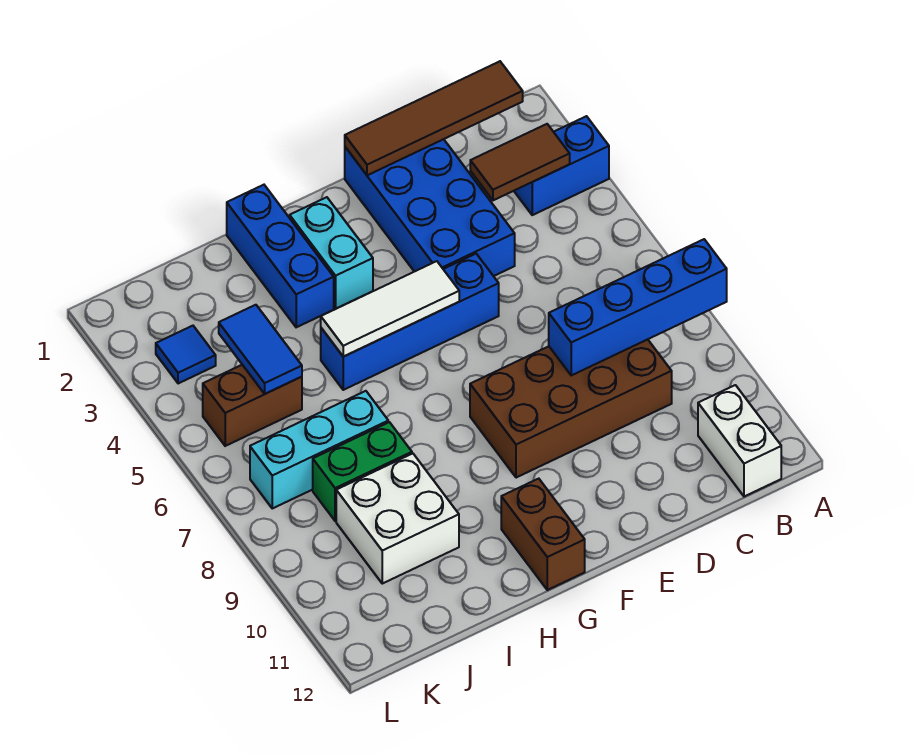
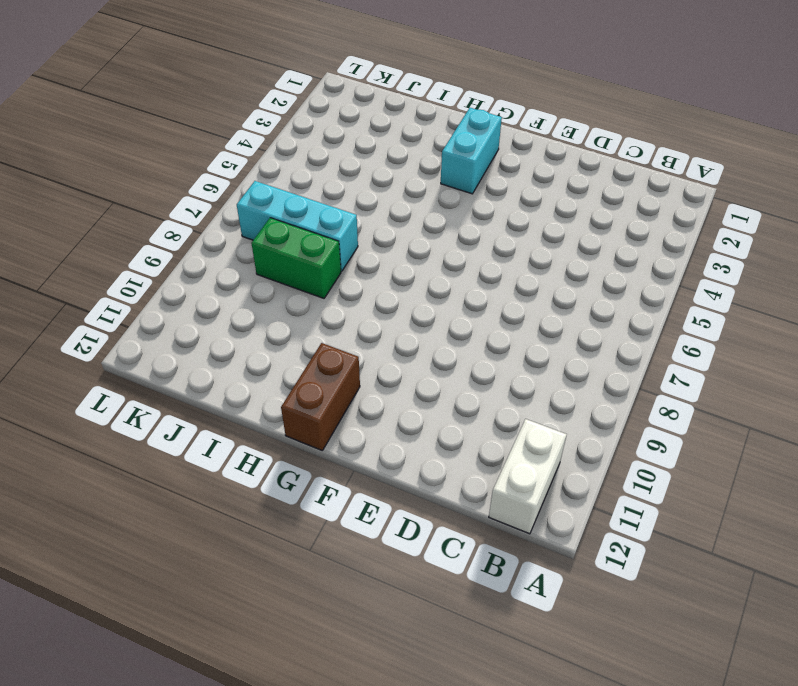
none -> blue brick A3:B3 level 1
none -> brown brick C8:F9 level 1
none -> blue brick D1:E4 level 1

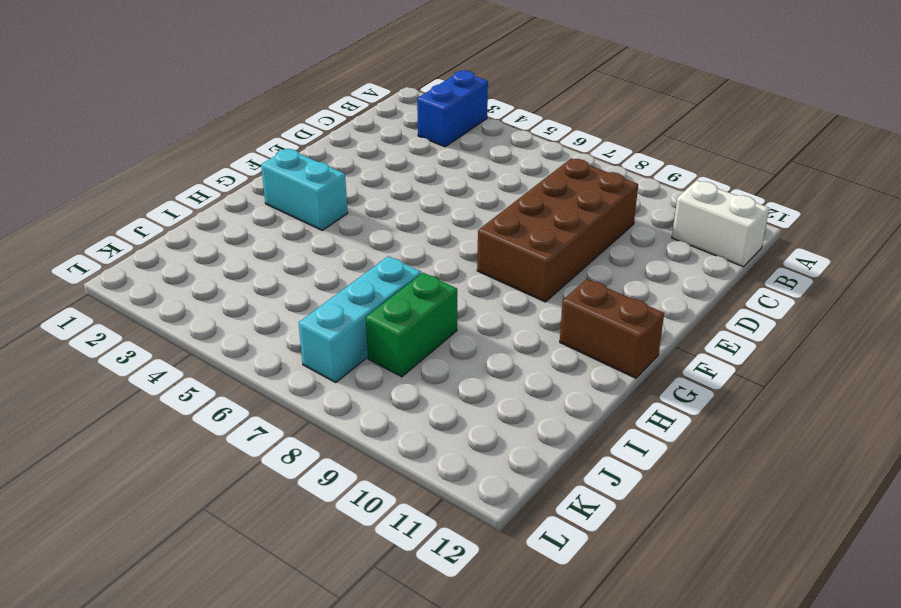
none -> blue brick D1:E4 level 1
none -> blue brick E5:H5 level 1
none -> blue brick H1:H3 level 1

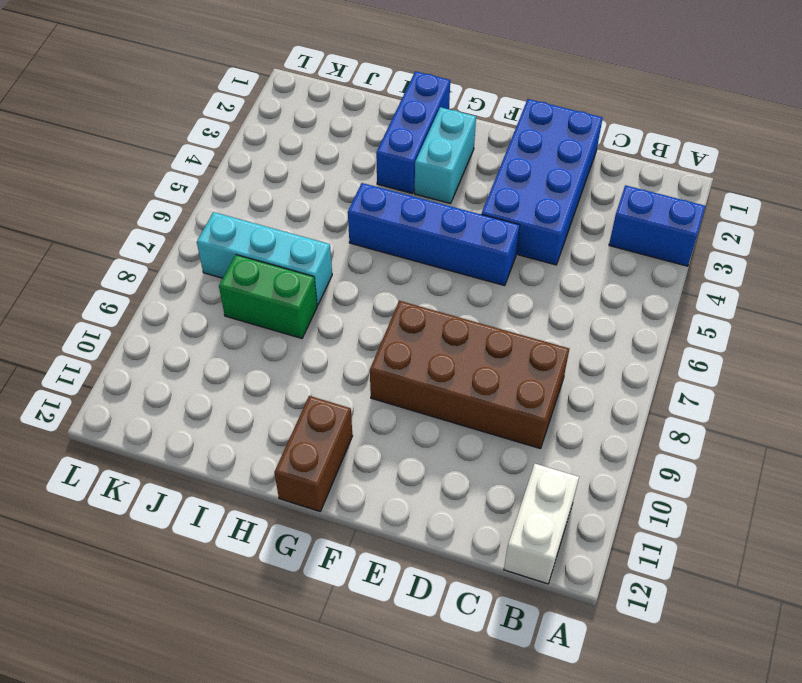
none -> white brick I9:J10 level 1
none -> brown brick J5:K5 level 1
none -> blue tile K3 level 1

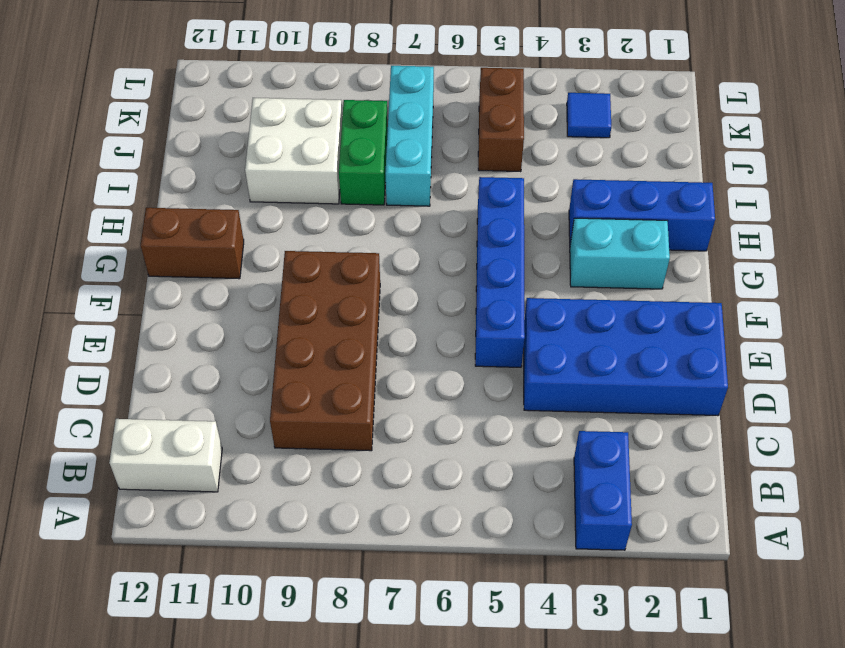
none -> blue brick A8:D8 level 2
none -> brown tile B1:E1 level 2
none -> brown tile B3:C3 level 2

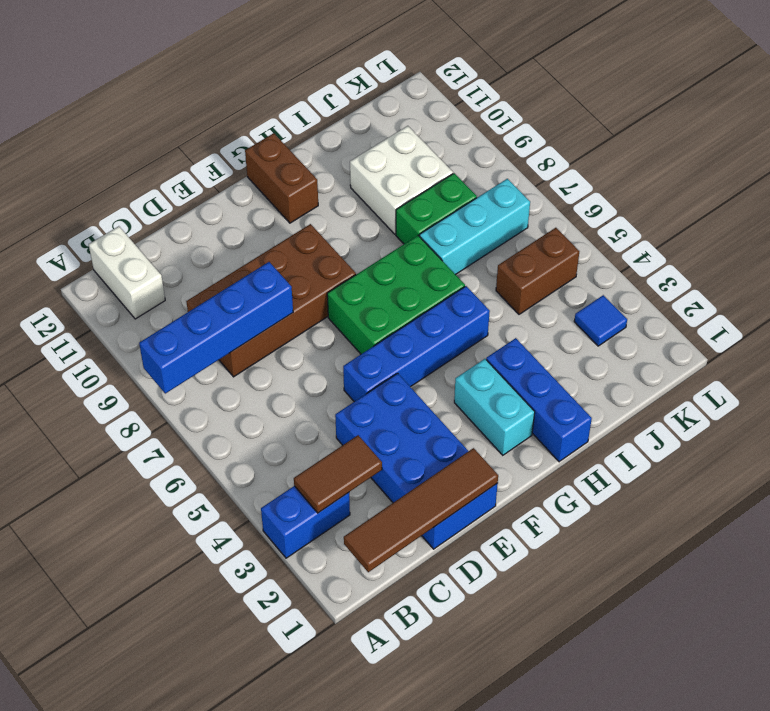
green brick F6:H7 level 1 -> none
none -> white tile F5:H5 level 2
none -> blue tile J4:J5 level 2

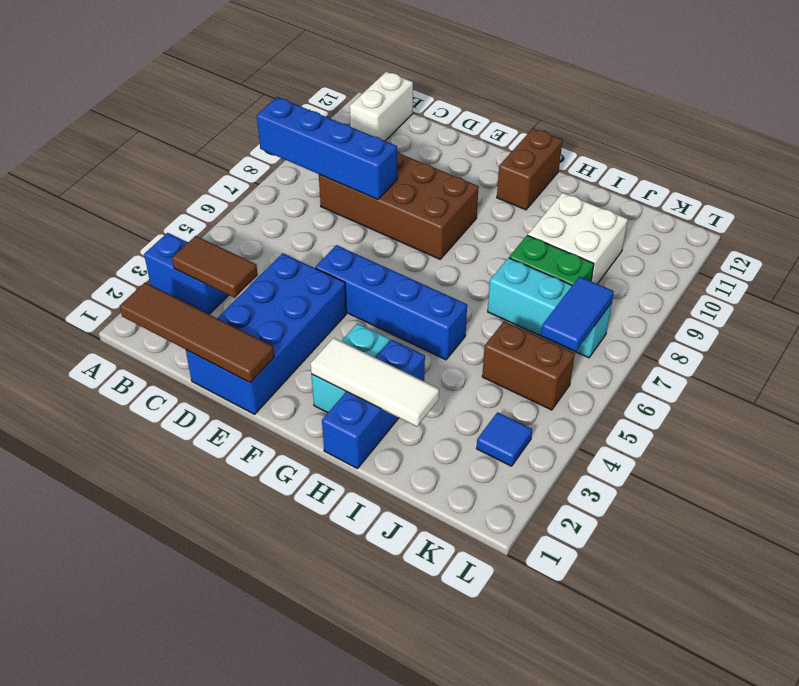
white tile G2:I2 level 2 -> white tile F5:H5 level 2
blue tile K6:K7 level 2 -> blue tile J4:J5 level 2

